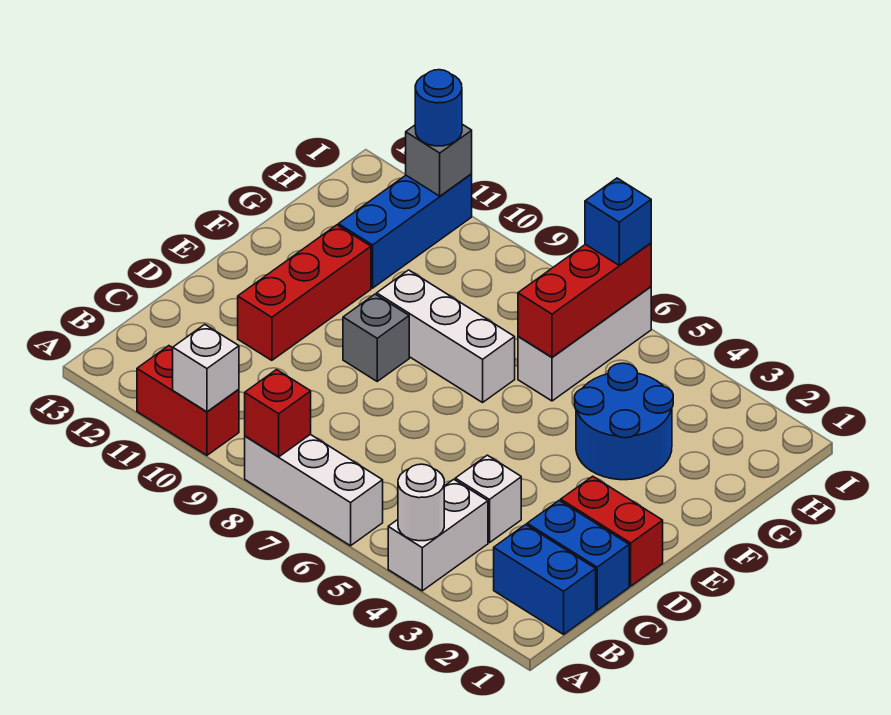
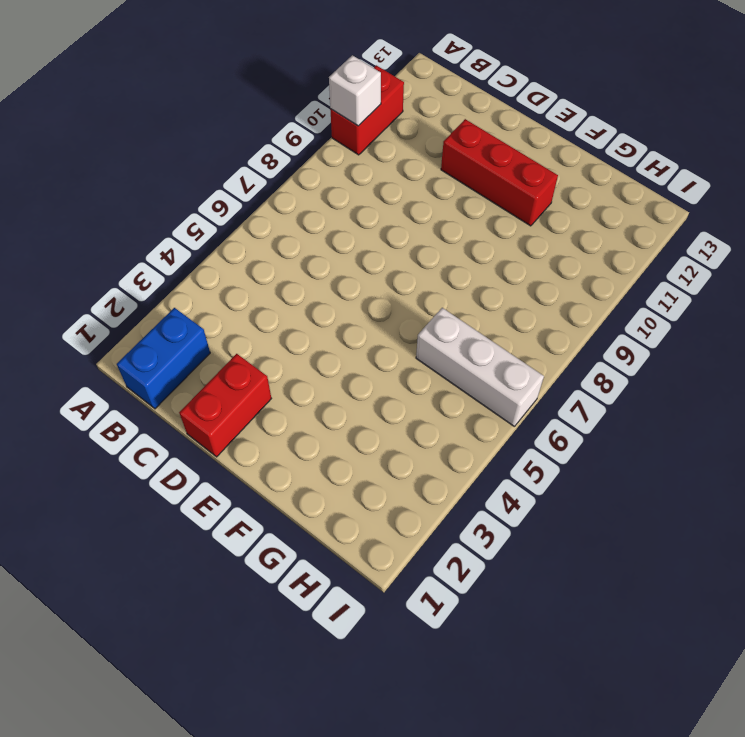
none -> white brick A4:B4 level 1
none -> white brick A6:A8 level 1
none -> blue brick C1:C2 level 1

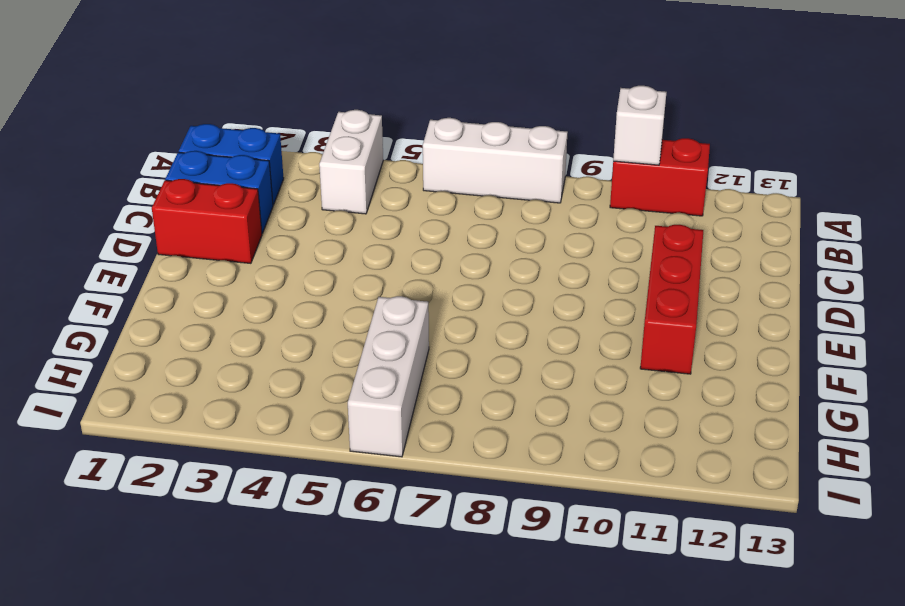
none -> white brick C4 level 1
none -> grey brick E9 level 1
none -> blue round brick F3:G4 level 1

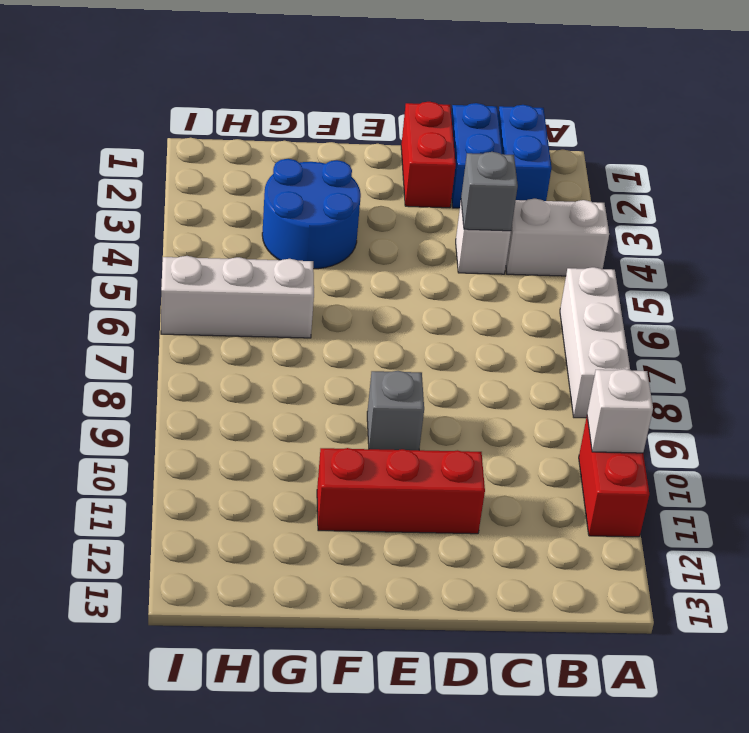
grey brick C4 level 2 -> grey brick I11 level 2
none -> white brick F7:F9 level 1
none -> blue brick G11:I11 level 1
none -> white round brick A4 level 2

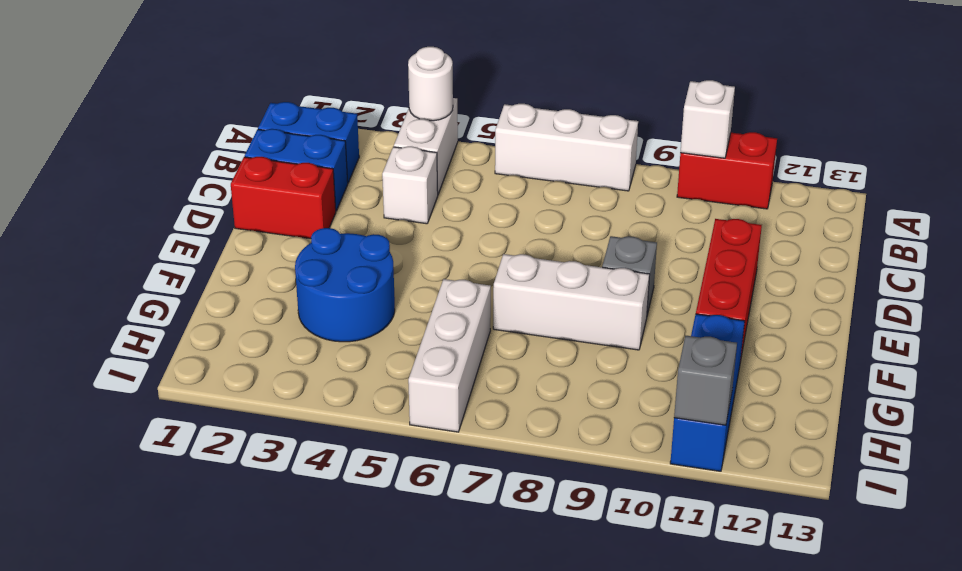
none -> red brick A8 level 2
none -> red brick G6:I6 level 2
none -> blue brick I6 level 3

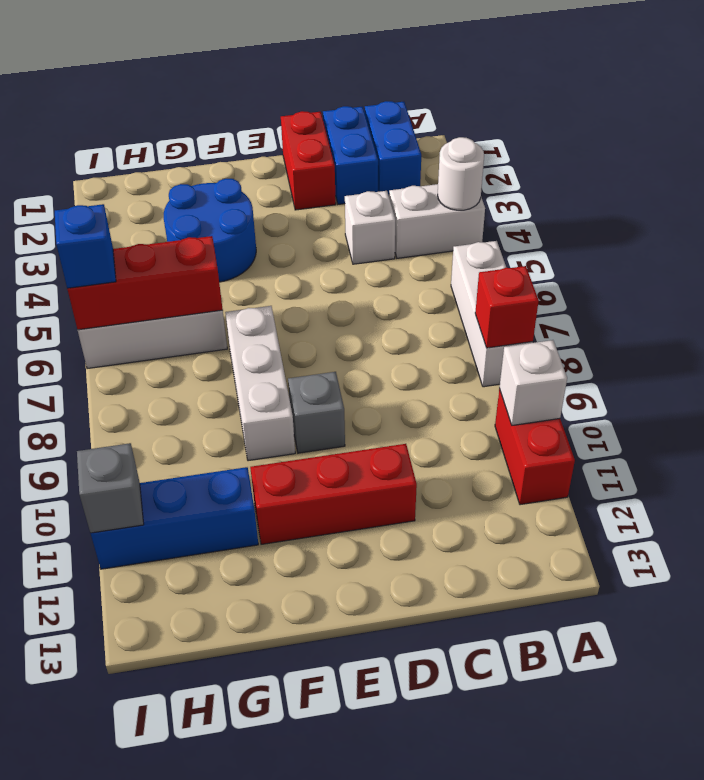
none -> blue round brick I11 level 3

